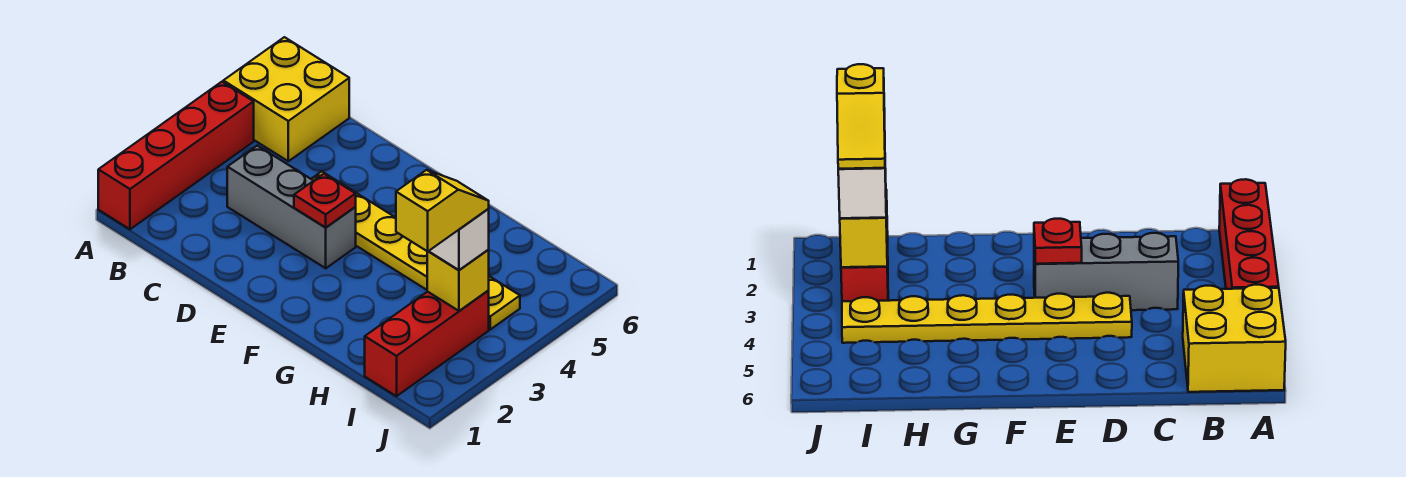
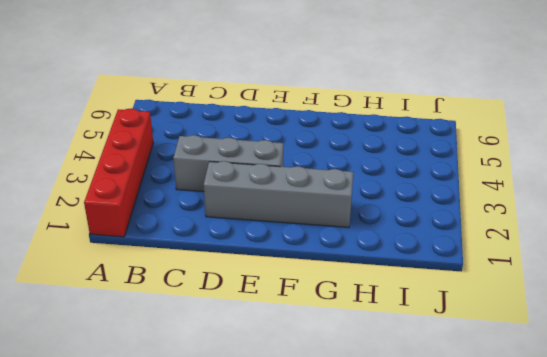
grey brick D2:G2 level 1 -> none
none -> yellow brick A5:B6 level 1
none -> yellow plate D4:I4 level 1

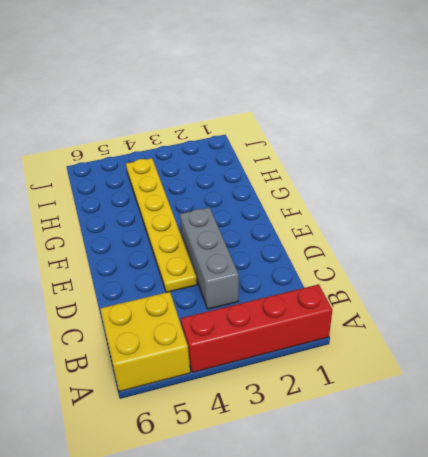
none -> red brick I1:I3 level 1
none -> red plate E3 level 2

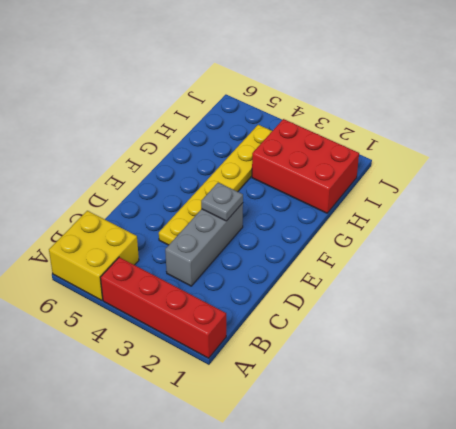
grey plate E3 level 2 -> red plate E3 level 2
red brick H1:I3 level 1 -> red brick I1:I3 level 1
none -> yellow brick I3 level 2
none -> white brick I3 level 3

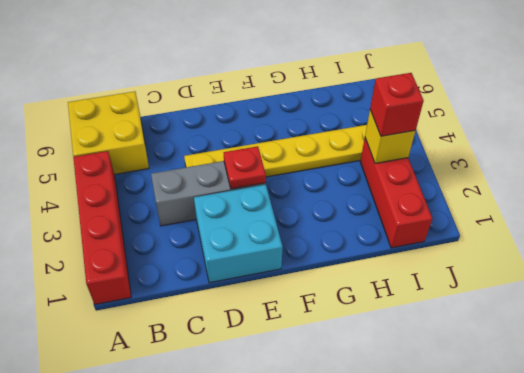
cyan brick D1:E2 level 1 -> none
red brick I3 level 3 -> white brick I3 level 3
none -> yellow slope I2:I3 level 4 top 2

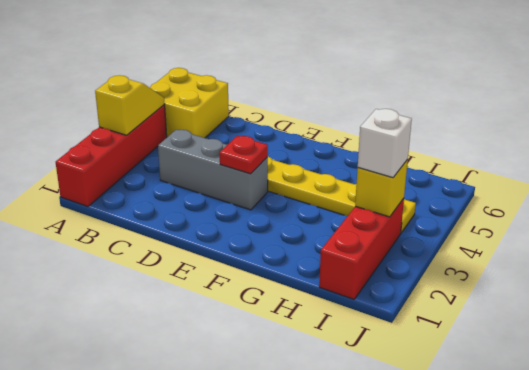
yellow slope A3:A4 level 2 top 3 -> yellow slope I2:I3 level 4 top 2

